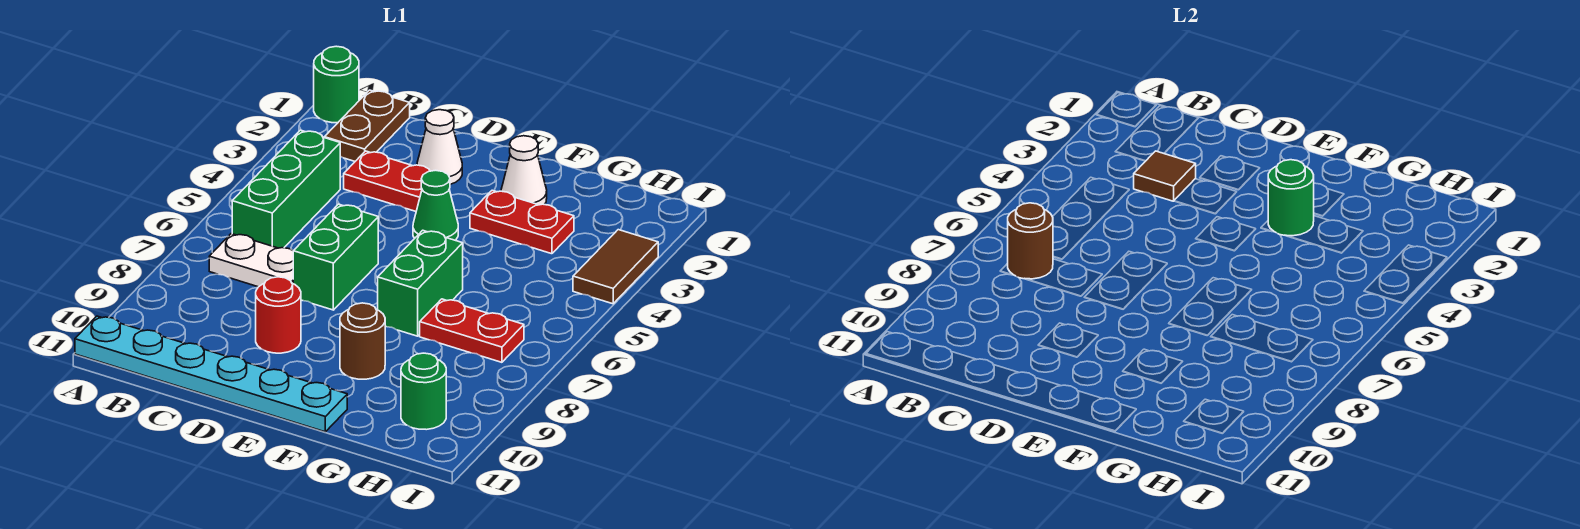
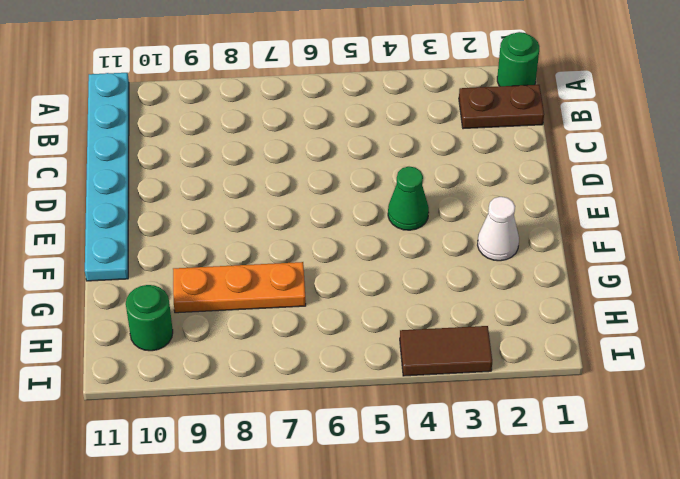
orange plate G7:G9 level 1 -> red plate G7:H7 level 1
none -> green brick B4:B6 level 1
none -> white plate B7:C7 level 1
none -> red plate C3:D3 level 1

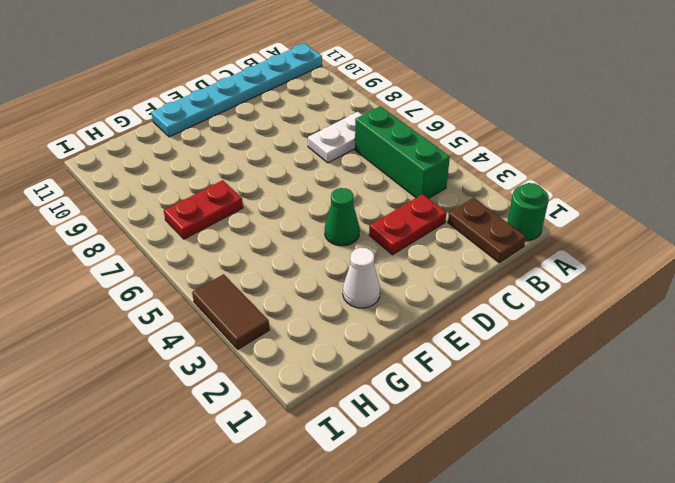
none -> white cone D2 level 1
none -> green brick D6:D7 level 1
none -> red round brick D9 level 1

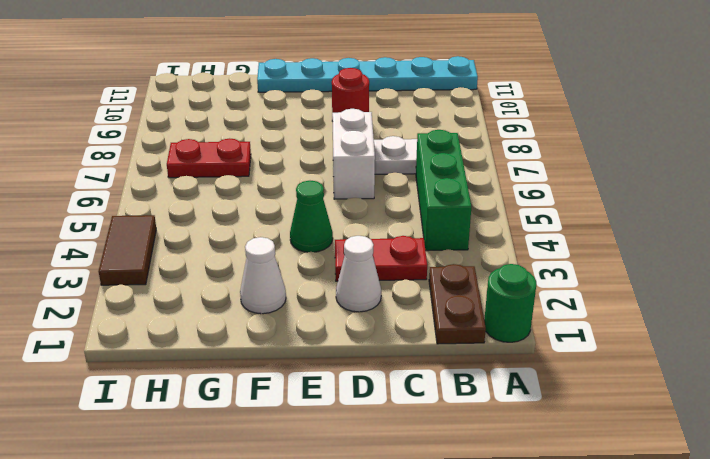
white brick D6:D7 level 1 -> green brick D6:D7 level 1
none -> red plate F3:G3 level 1
none -> green brick F6:F7 level 1
none -> brown round brick F9 level 1

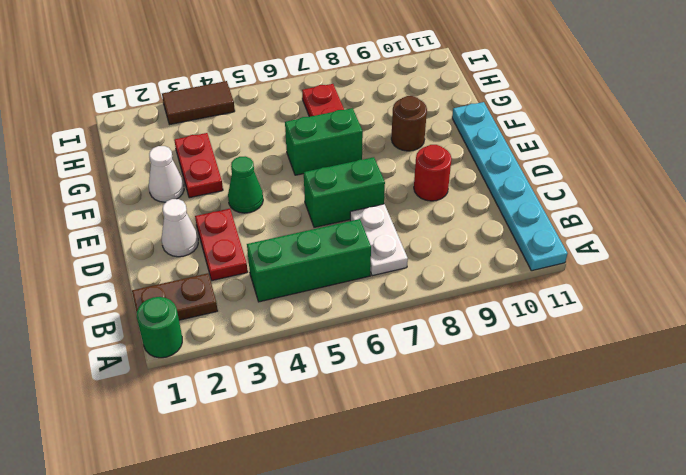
none -> green round brick H10 level 1
none -> brown round brick B7 level 2
none -> brown tile C3 level 2

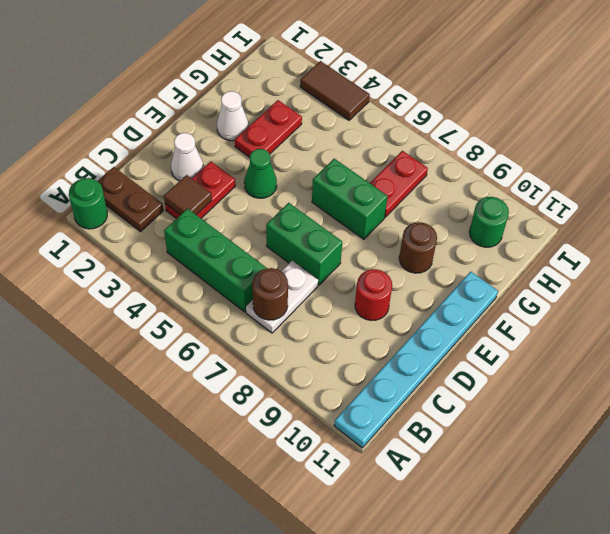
none -> green round brick F3 level 2

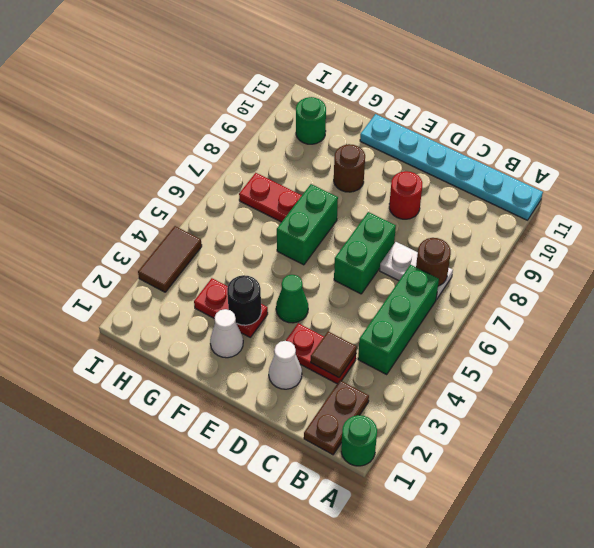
black round brick F3 level 2 -> green round brick F3 level 2

